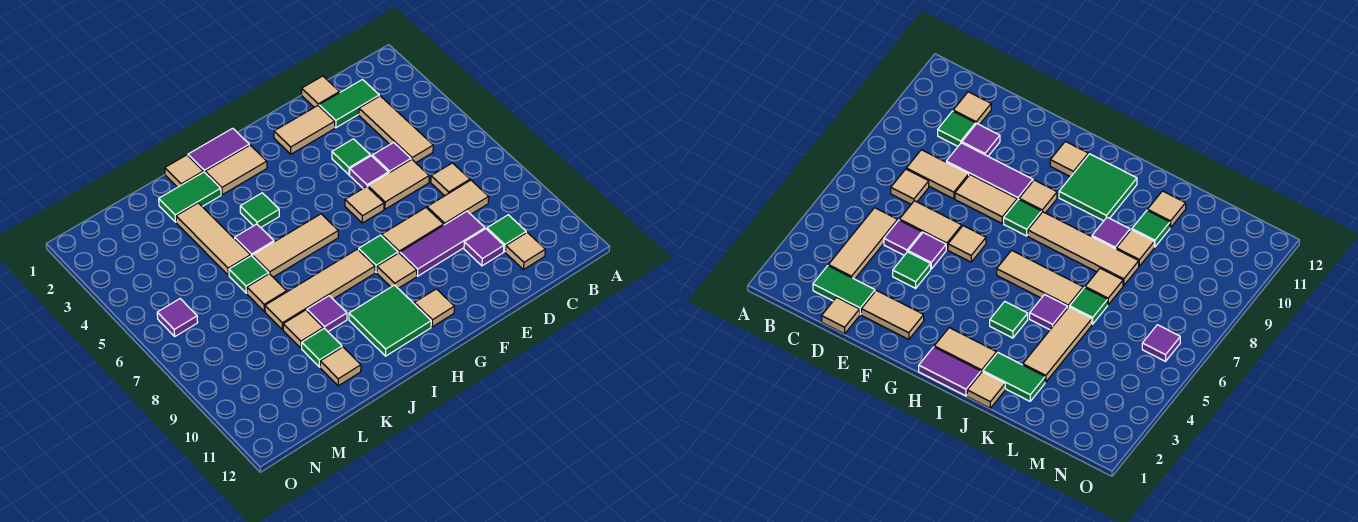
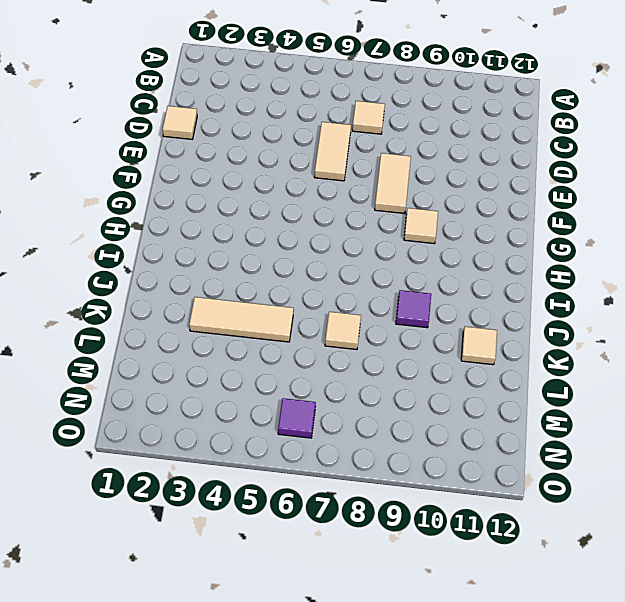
none -> green tile C2:D2 level 1
none -> tan tile C3:C5 level 1
none -> tan tile C8:D8 level 1
none -> green tile C10 level 1

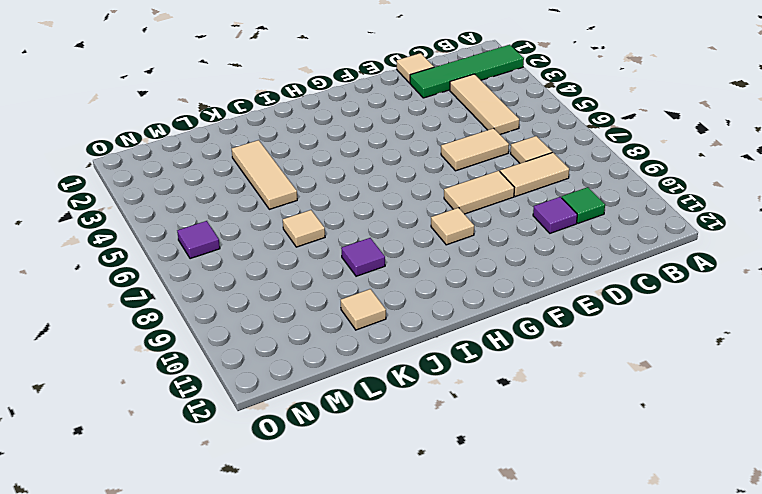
green tile A2:D2 level 1 -> green tile C2:D2 level 1
none -> tan tile C11 level 1
none -> purple tile D5 level 1
none -> purple tile D9:F9 level 1
none -> tan tile E2:F2 level 1

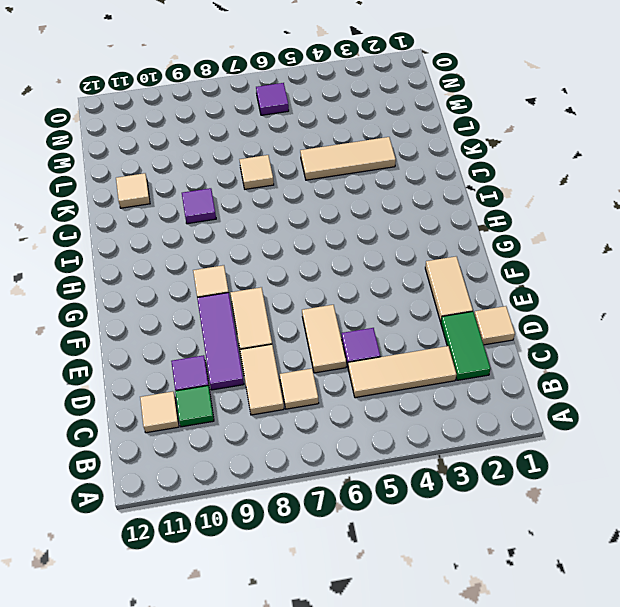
none -> green tile E4 level 1
none -> purple tile E5 level 1
none -> tan tile F6 level 1
none -> green tile G8 level 1

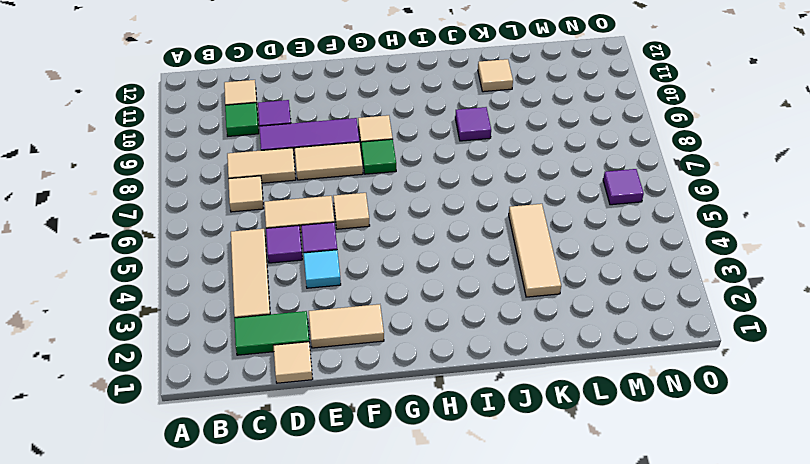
cyan tile E4 level 1 -> green tile E4 level 1
none -> tan tile G11 level 1
none -> purple tile H1:I1 level 1
none -> tan tile H2:I2 level 1
none -> tan tile H6:J6 level 1

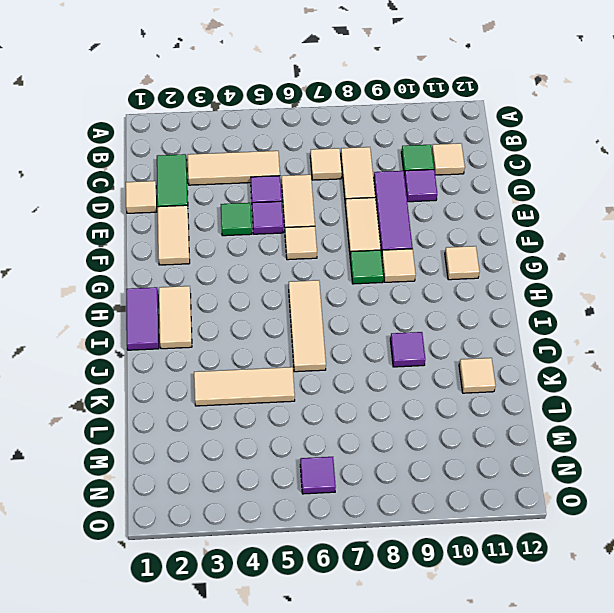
none -> tan tile H8:K8 level 1
none -> green tile H10:I11 level 1
none -> green tile I4 level 1
none -> tan tile J1 level 1

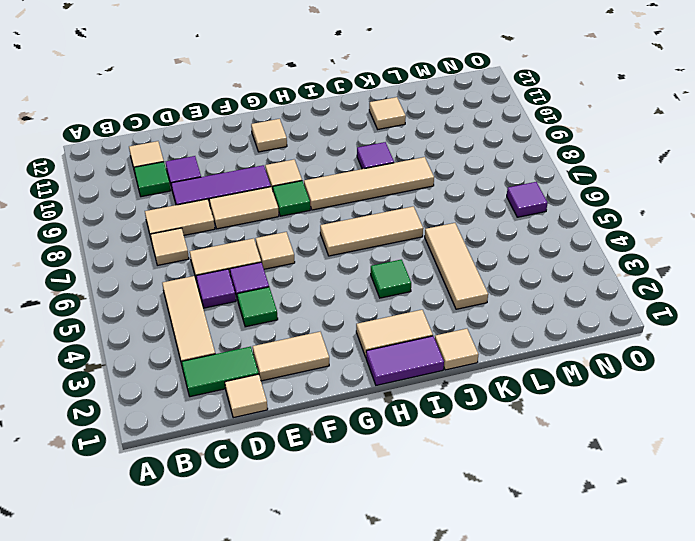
none -> green tile H10:I11 level 1
none -> green tile J2:K2 level 1
none -> purple tile J5 level 1
none -> green tile K6 level 1

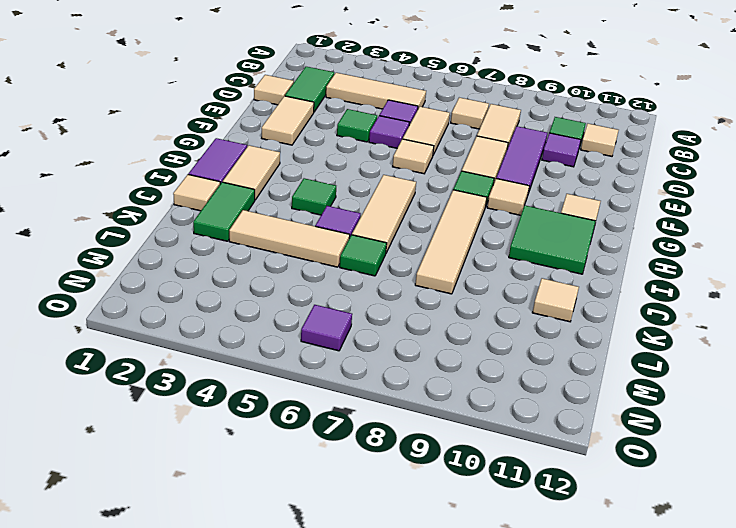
none -> purple tile J9 level 1
none -> tan tile K7 level 1
none -> tan tile K9 level 1
none -> green tile K10 level 1

